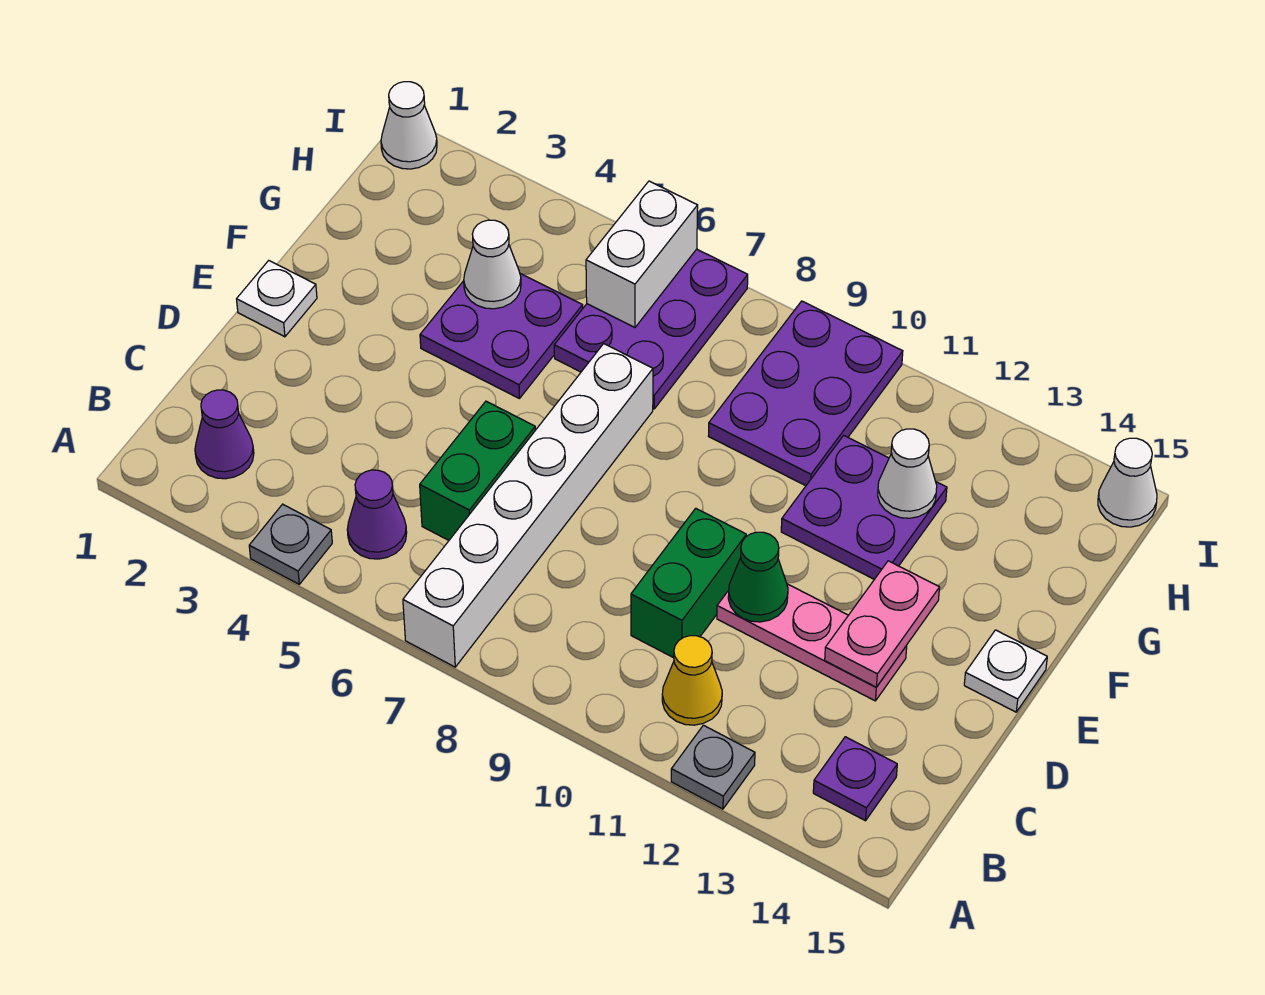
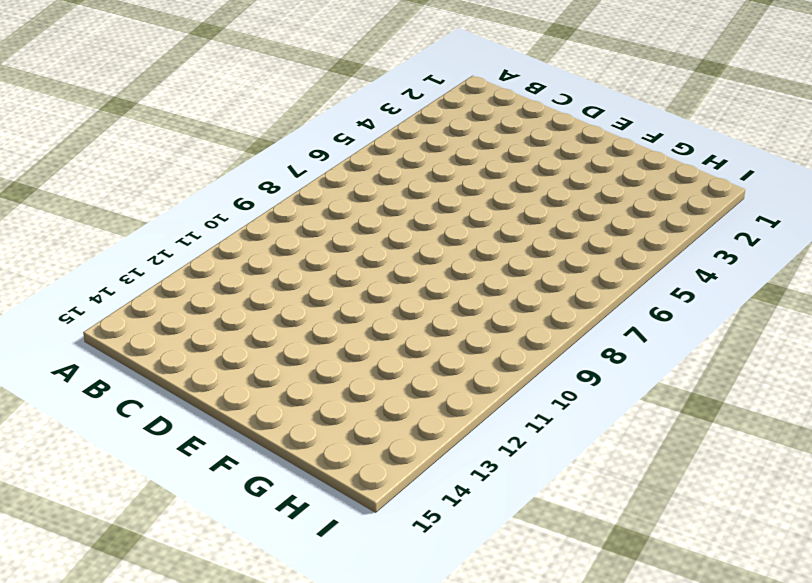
none -> grey plate A4 level 1
none -> white brick A7:F7 level 1
none -> grey plate A12 level 1

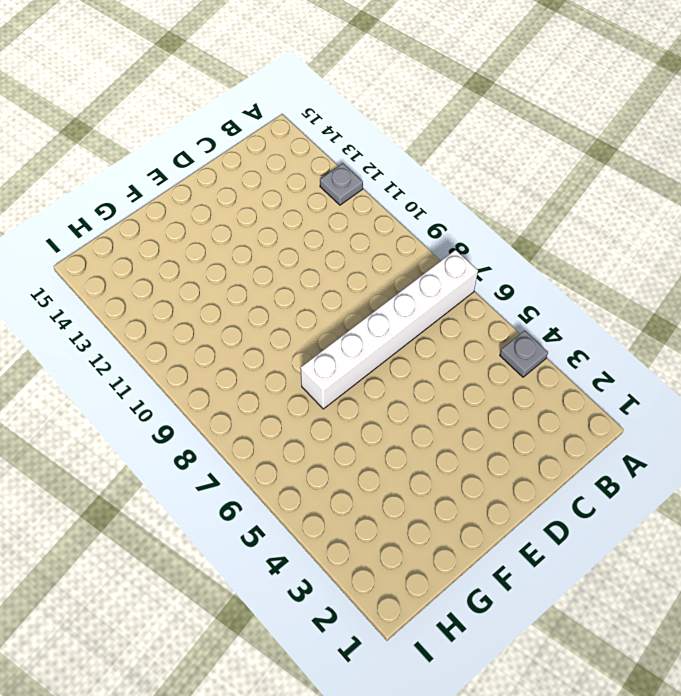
none -> purple cone B2 level 1
none -> purple cone B5 level 1
none -> yellow cone B11 level 1

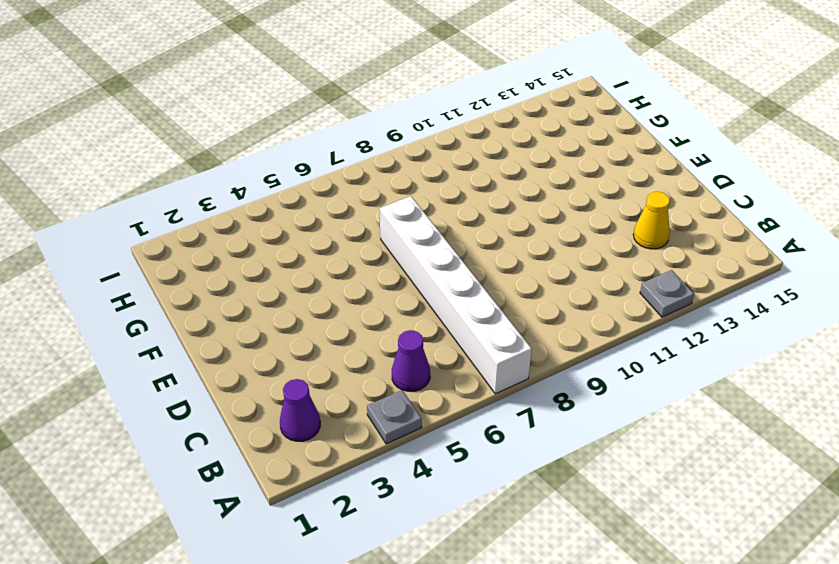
yellow cone C13 level 1 -> yellow cone B11 level 1
none -> purple plate B14 level 1
none -> green brick C6:D6 level 1
none -> green brick C10:D10 level 1

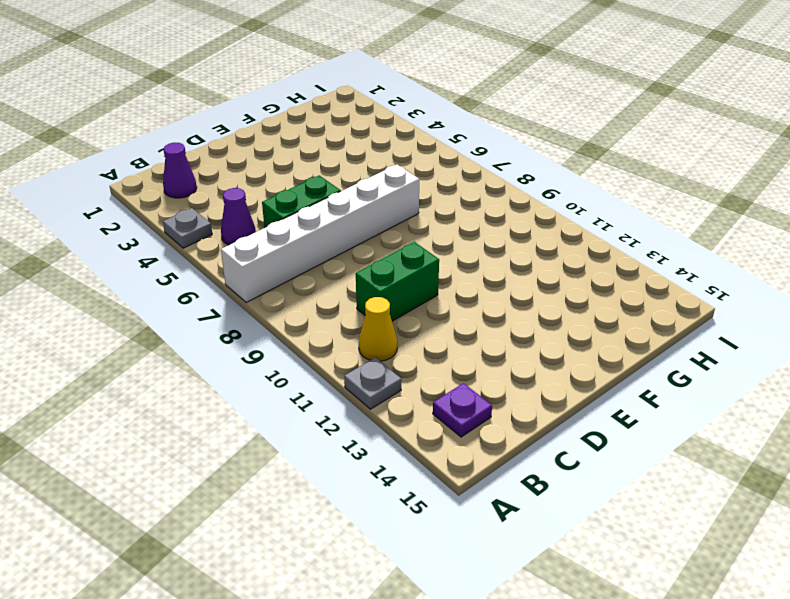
none -> pink plate D11:D13 level 1
none -> white plate E1 level 1
none -> white plate E15 level 1

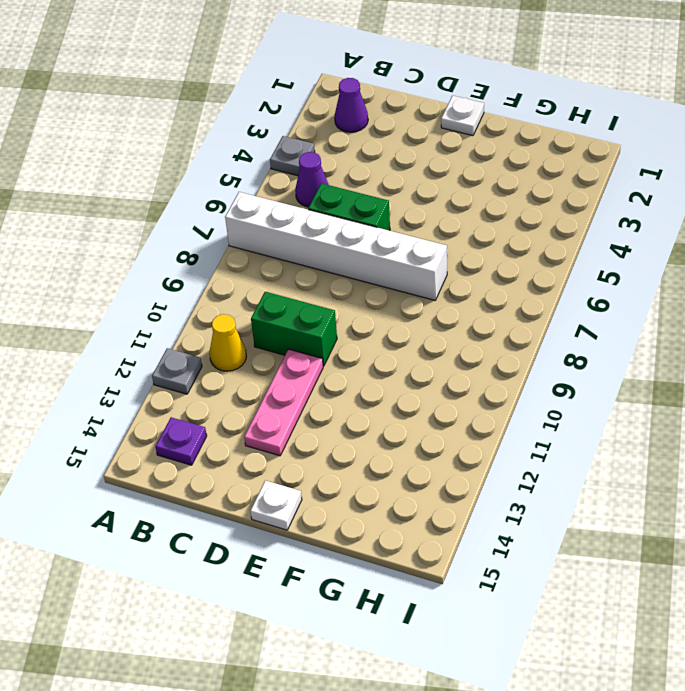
none -> purple plate F4:G5 level 1
none -> purple plate F11:G12 level 1
none -> purple plate G6:I7 level 1

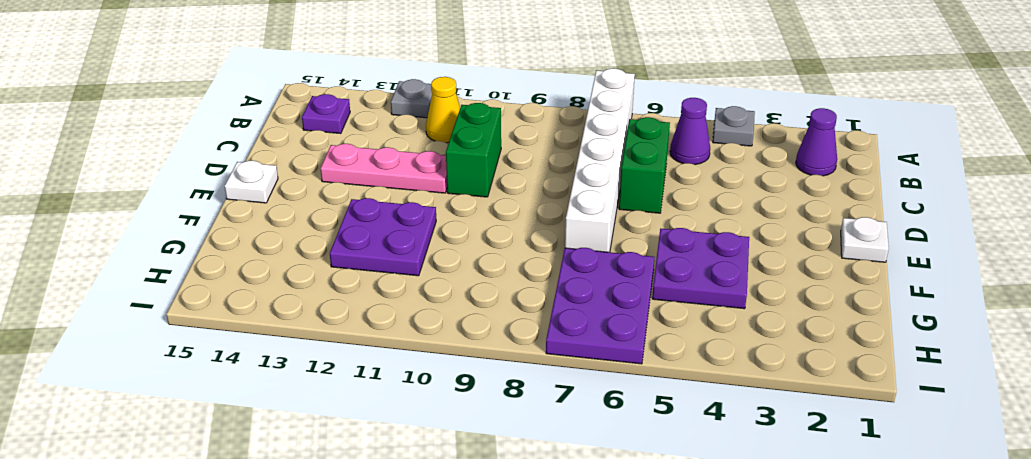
none -> purple plate G9:I10 level 1
none -> white cone I1 level 1
none -> white cone I15 level 1

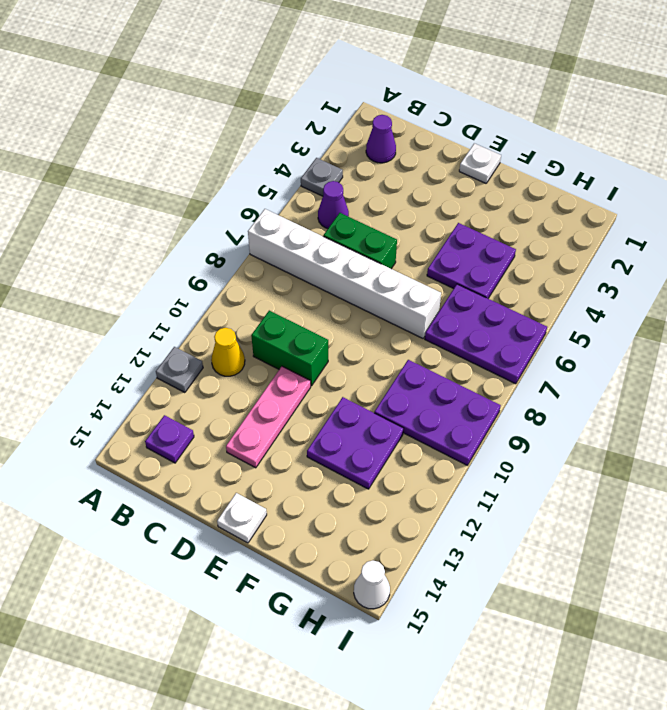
none -> white cone I1 level 1
none -> green cone D11 level 2
none -> pink plate D13:E13 level 2

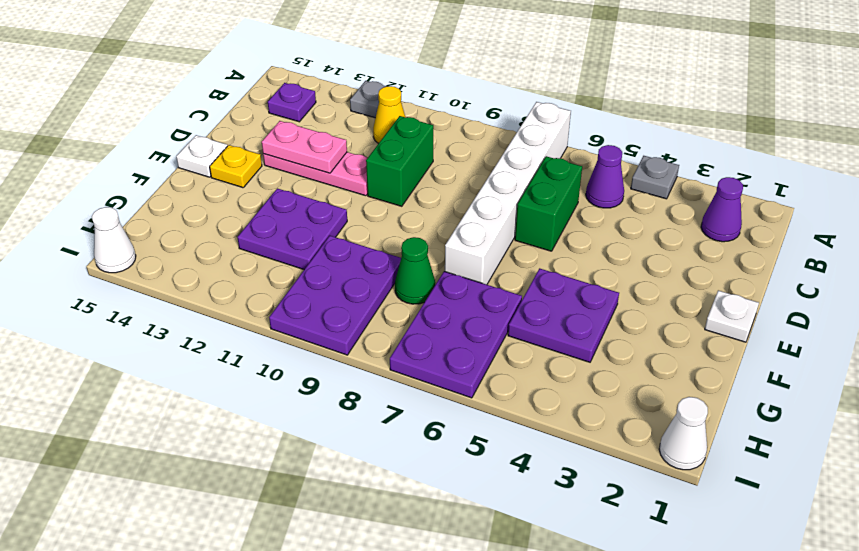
pink plate D12:D13 level 2 -> pink plate D13:E13 level 2
yellow plate E14 level 1 -> none
green cone G8 level 1 -> green cone D11 level 2
none -> white cone G4 level 2
none -> white cone G12 level 2
none -> white brick H6:I6 level 2

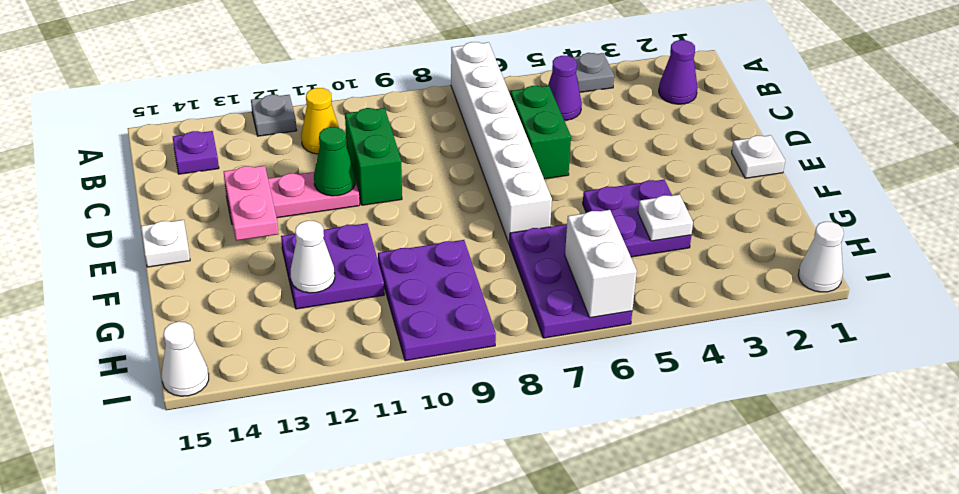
white plate G4 level 2 -> white cone G4 level 2

